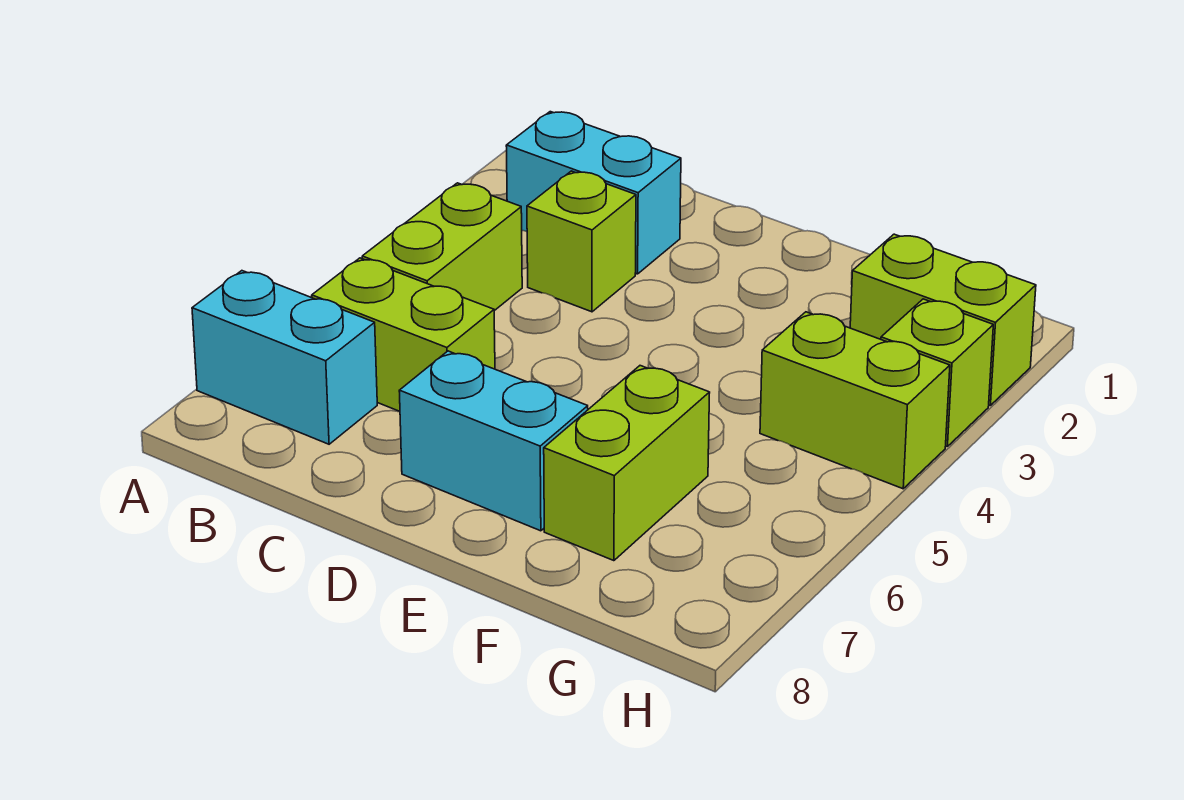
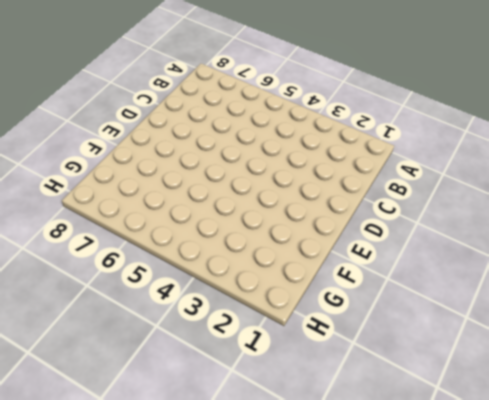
none -> cyan brick A7:B7 level 1
none -> cyan brick B2:C2 level 1

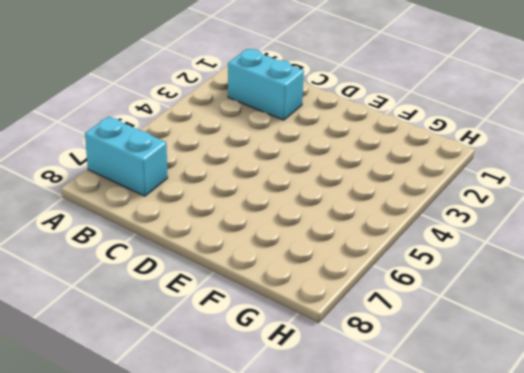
none -> lime brick B4:B5 level 1
none -> lime brick B6:C6 level 1

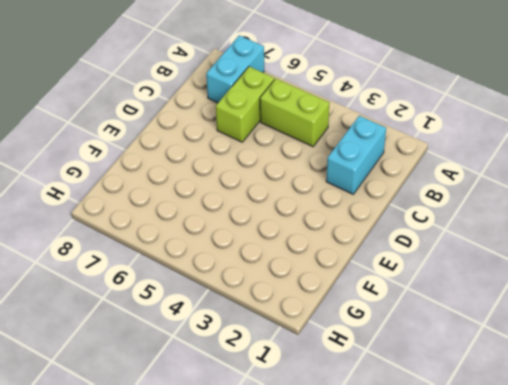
none -> lime brick C3 level 1
none -> cyan brick D7:E7 level 1

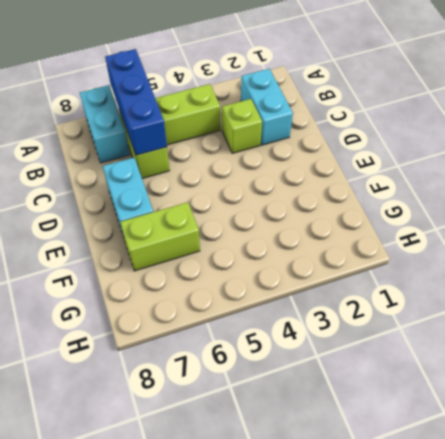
blue brick A6:C6 level 2 -> none
none -> lime brick G2:H2 level 1
none -> lime brick G4:H4 level 1

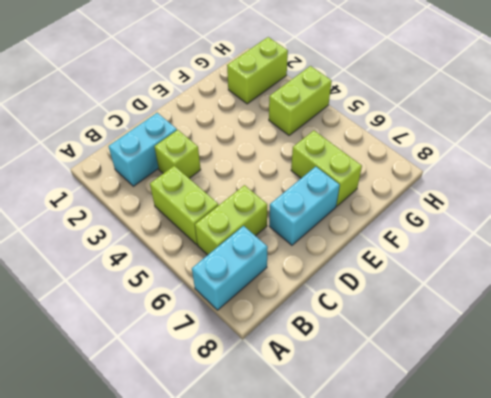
none -> lime brick H3 level 1

